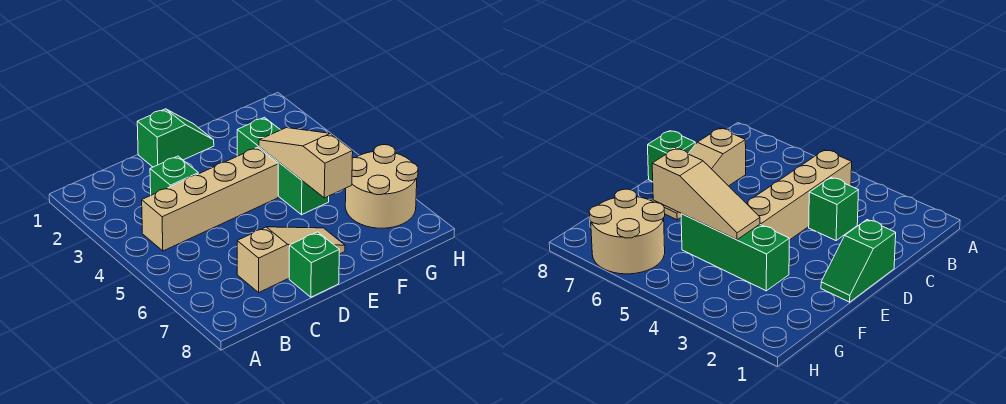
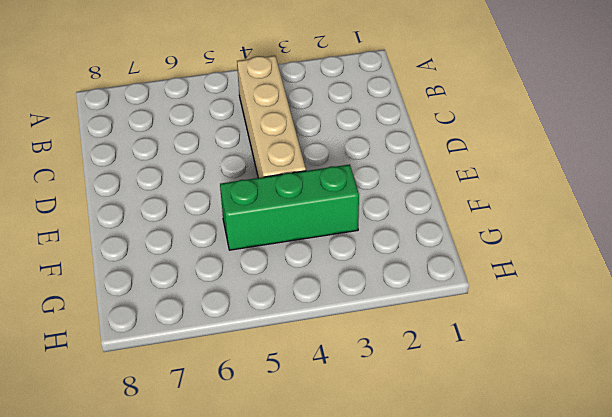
none -> green brick C3 level 1
none -> tan slope C7:E7 level 1 top C

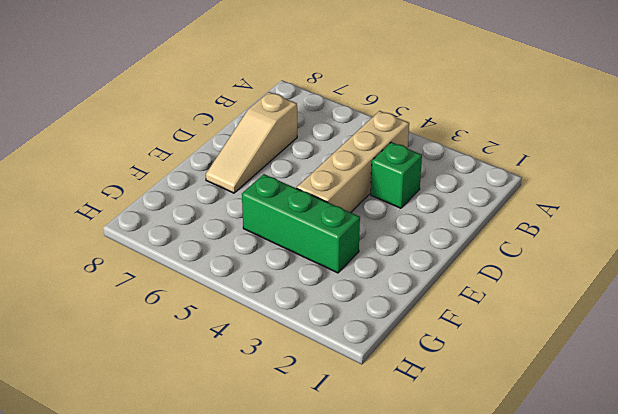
none -> green slope D1:E1 level 1 top D
none -> green brick D8 level 1

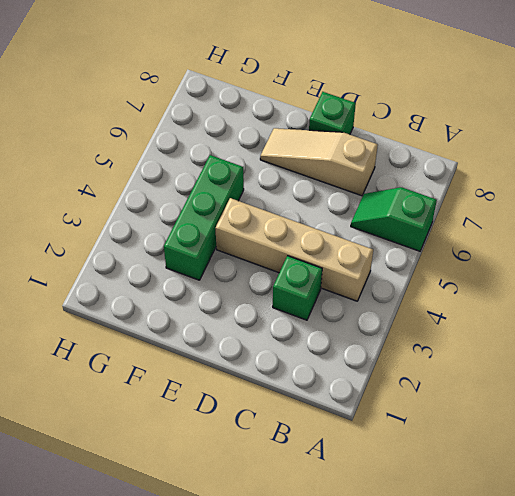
green slope A6:B6 level 1 top A -> green slope D1:E1 level 1 top D
none -> tan round brick G6:H7 level 1
none -> tan slope F4:F6 level 2 top 6

